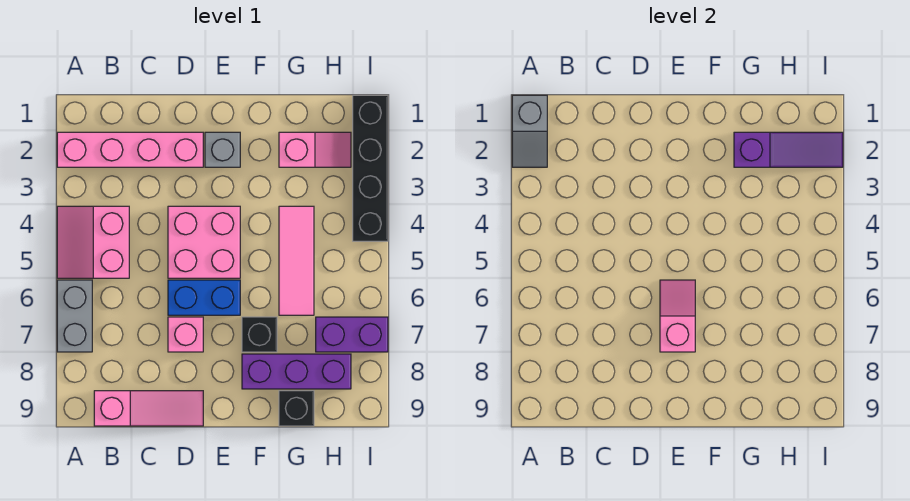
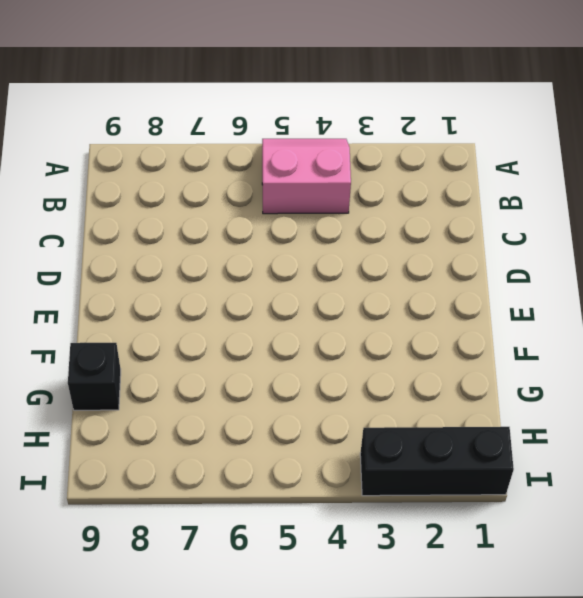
black brick I1:I3 level 1 -> black brick I1:I4 level 1
none -> pink brick A2:D2 level 1
none -> grey brick A6:A7 level 1
none -> pink slope B9:D9 level 1 top B

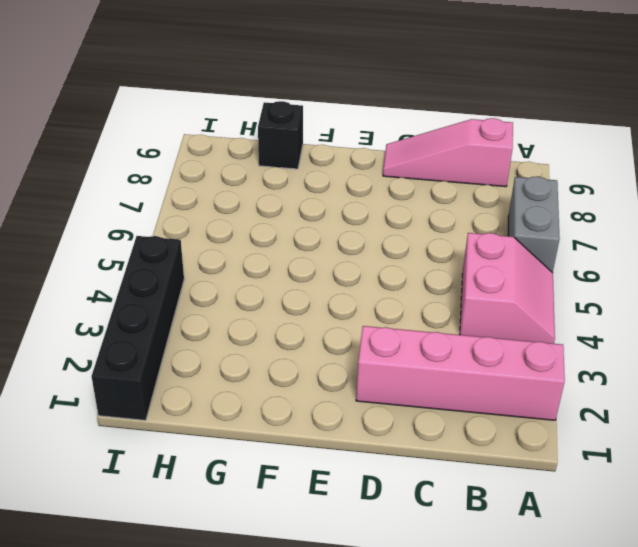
none -> pink brick D4:E5 level 1
none -> blue brick D6:E6 level 1
none -> pink brick D7 level 1

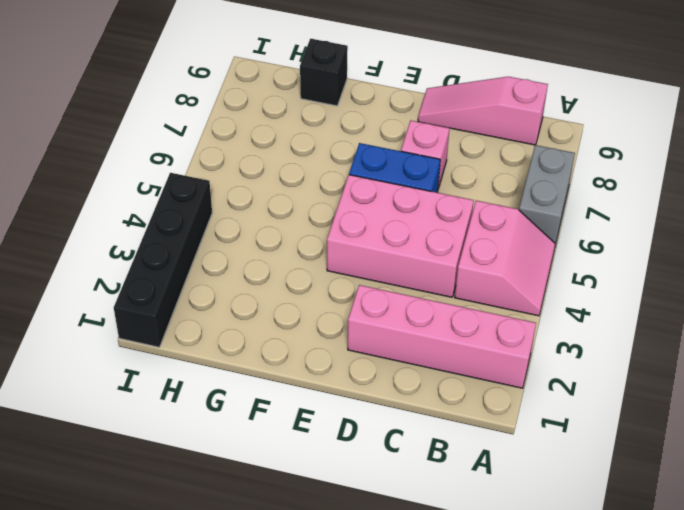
pink brick C4:E5 level 1 -> pink brick D4:E5 level 1
none -> grey brick E2 level 1
none -> black brick F7 level 1
none -> purple brick F8:H8 level 1

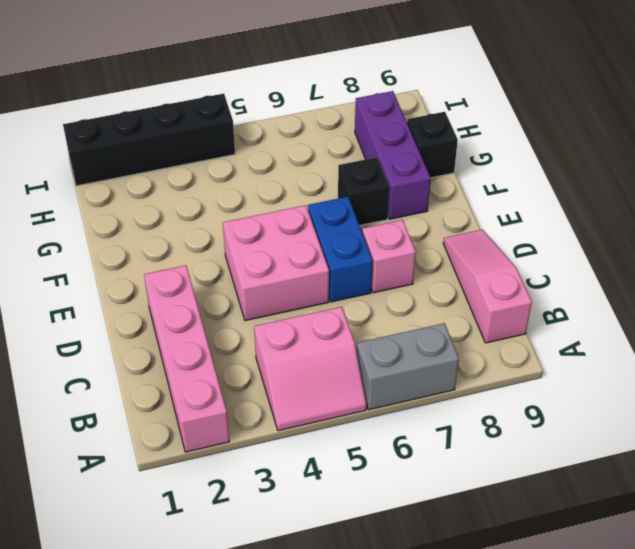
none -> grey brick E2 level 1
none -> pink slope G2:H2 level 1 top G
none -> pink tile G4:G6 level 1

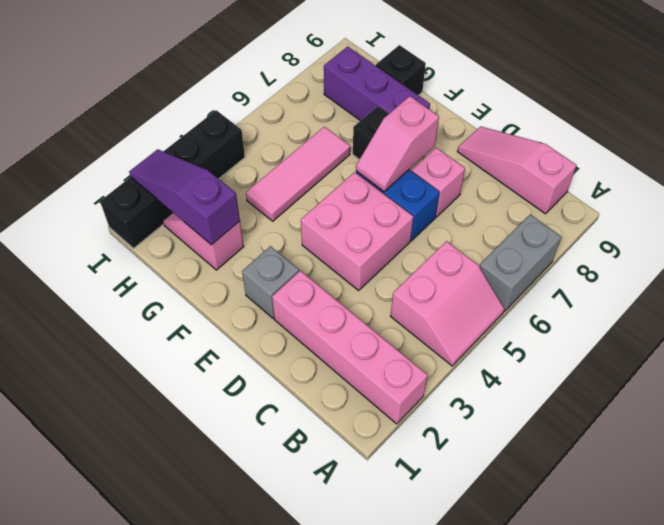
none -> purple brick H7:I7 level 1
none -> grey slope A1:A2 level 2 top 1

